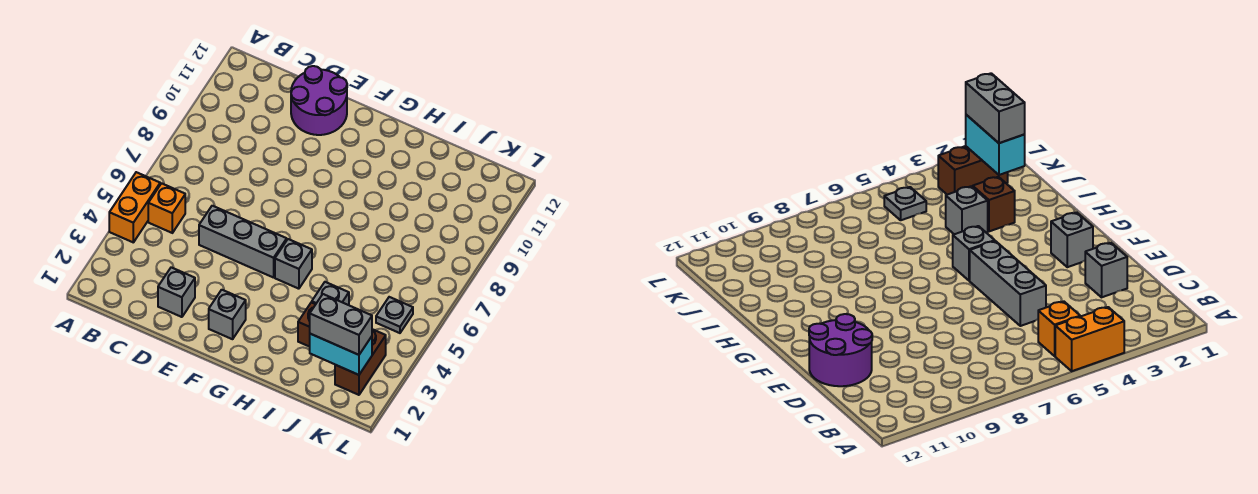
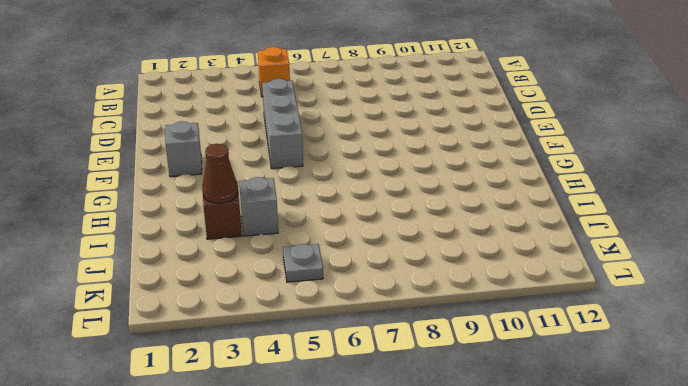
brown cone I3 level 2 -> none
none -> orange brick A4:A5 level 1
none -> grey brick D2 level 1
none -> purple round brick D11:E12 level 1

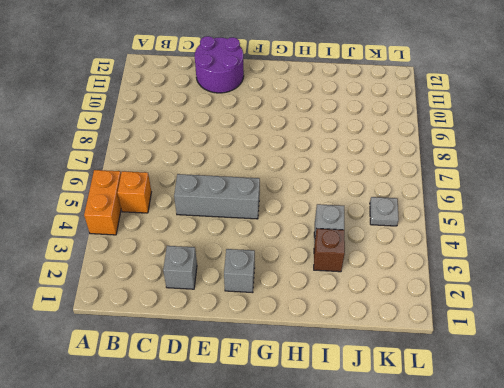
none -> grey brick G5 level 1
none -> brown brick K2:K3 level 1
none -> cyan brick J2:K2 level 2

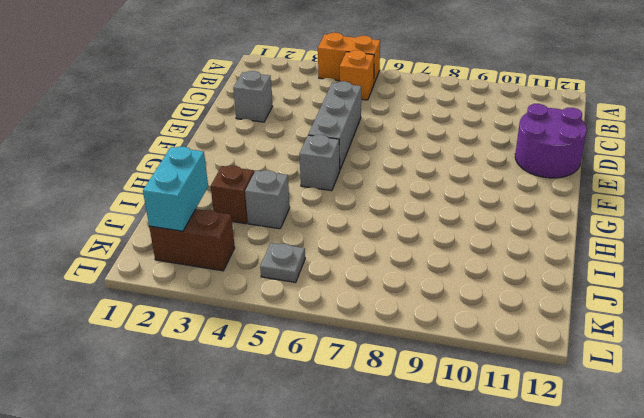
none -> grey brick F2 level 1
none -> grey brick J2:K2 level 3

